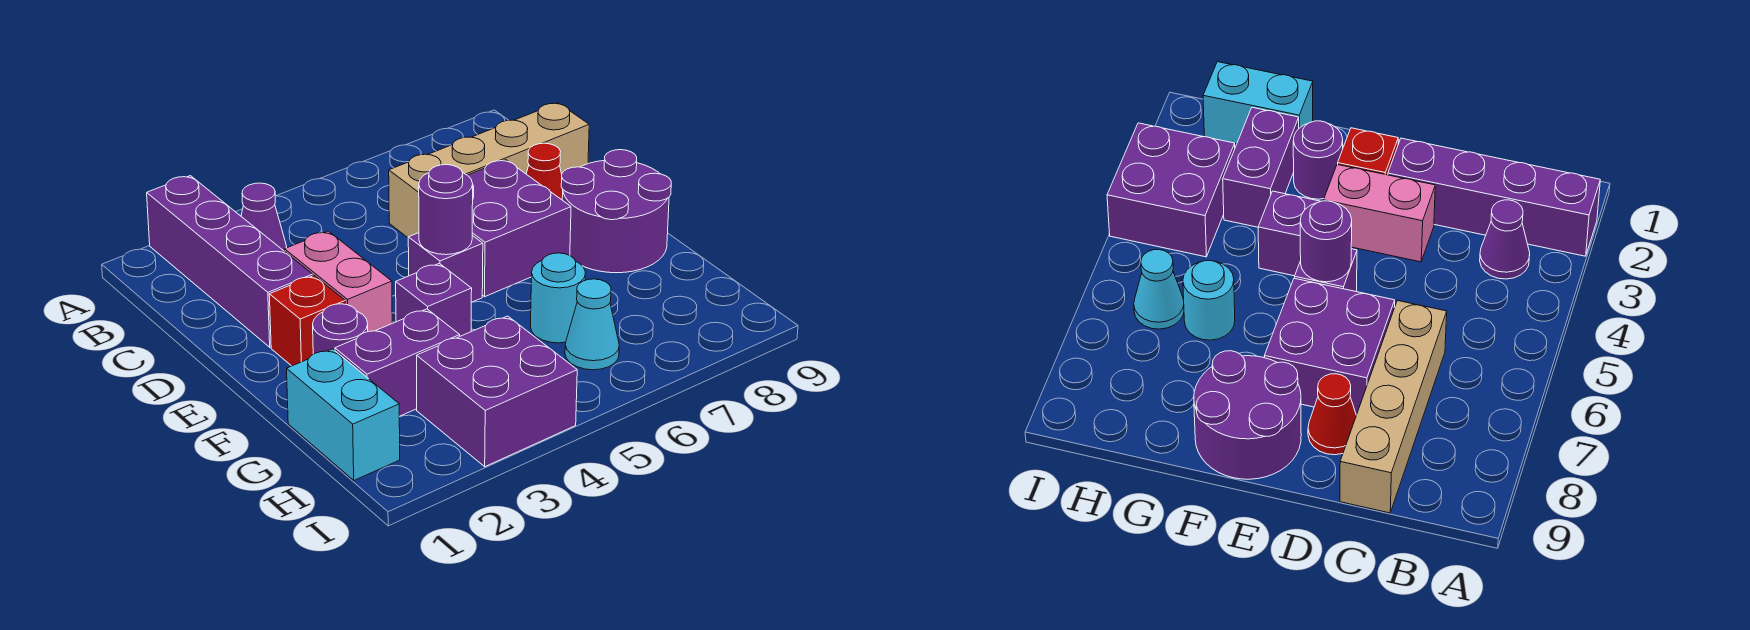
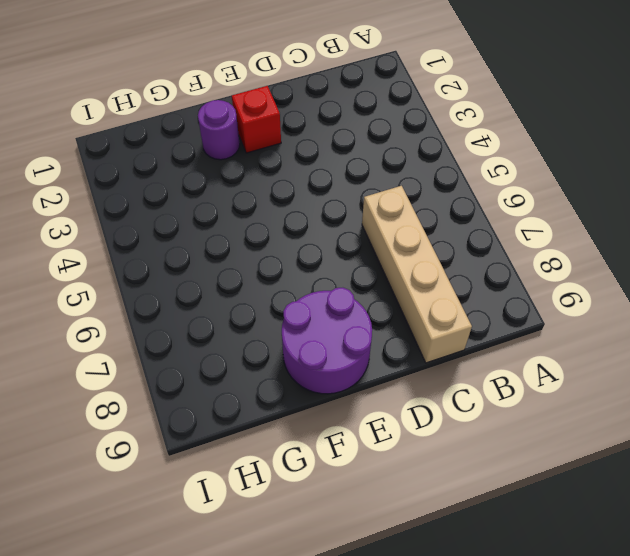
none -> purple brick A2:D2 level 1
none -> purple cone B3 level 1
none -> pink brick D3:E3 level 1

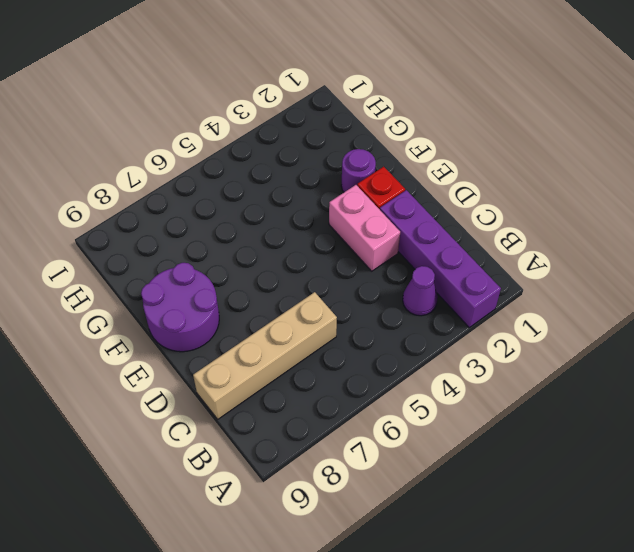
none -> purple brick D6:E7 level 1
none -> red cone D8 level 1
none -> purple brick E5 level 1

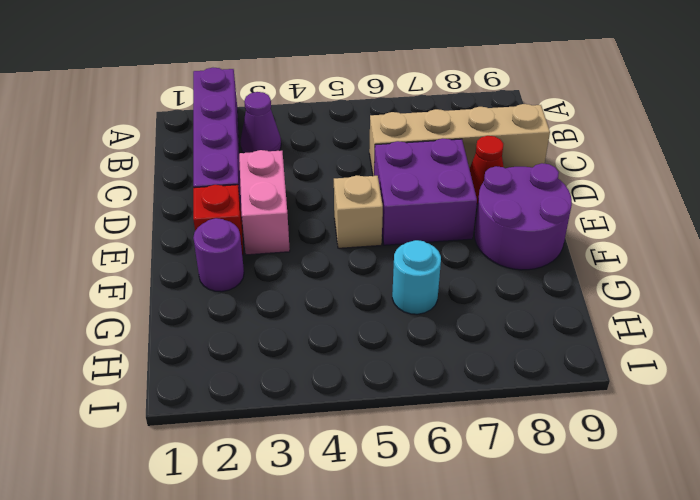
tan brick E5 level 1 -> purple brick E5 level 1
none -> purple brick F4 level 1
none -> cyan brick G1:H1 level 1
none -> purple brick G2:G3 level 1

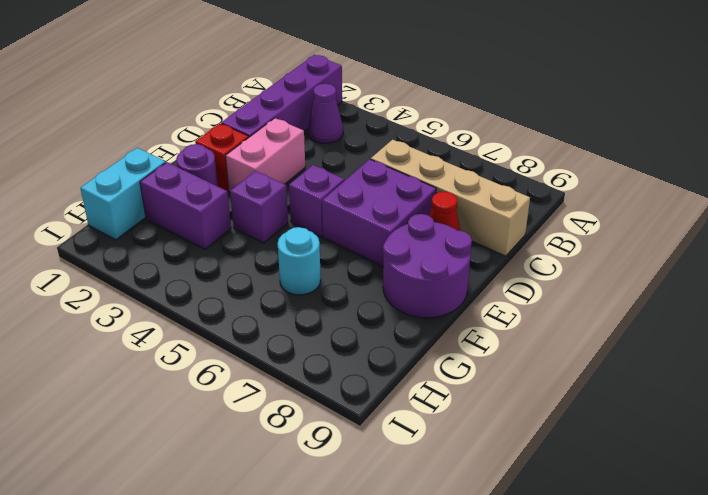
none -> purple brick H3:I4 level 1
none -> cyan cone H6 level 1
none -> purple round brick E5 level 2

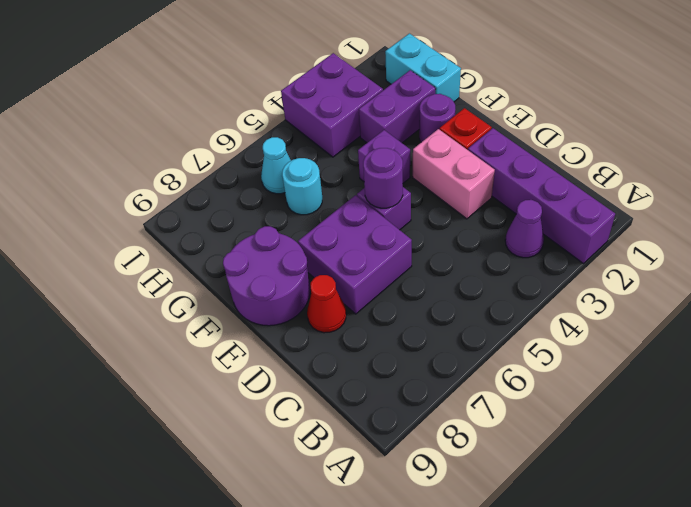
none -> tan brick C6:C9 level 1

